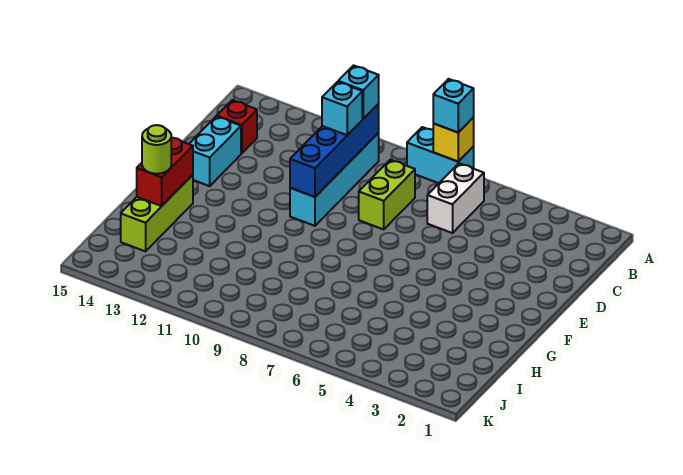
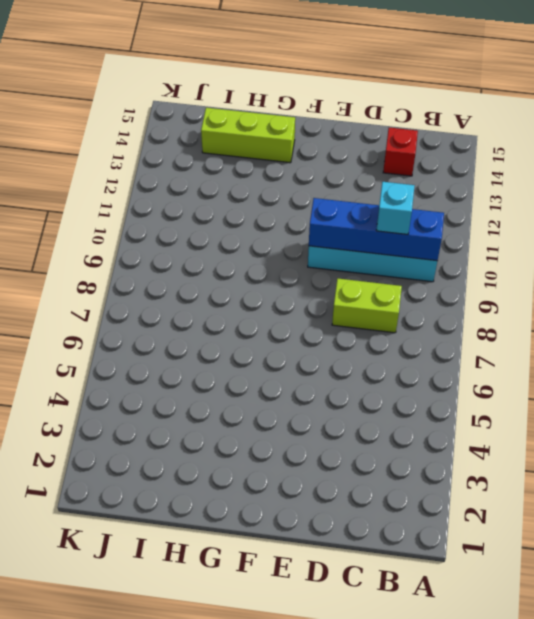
none -> cyan brick A7:A8 level 1
none -> white brick B6:C6 level 1
none -> cyan brick D14:E14 level 1

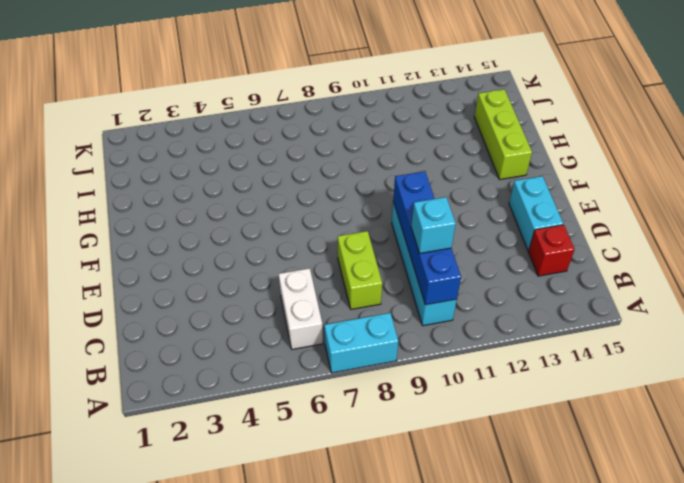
none -> yellow brick A7 level 2
none -> red brick G14:H14 level 2
none -> cyan brick A7 level 3

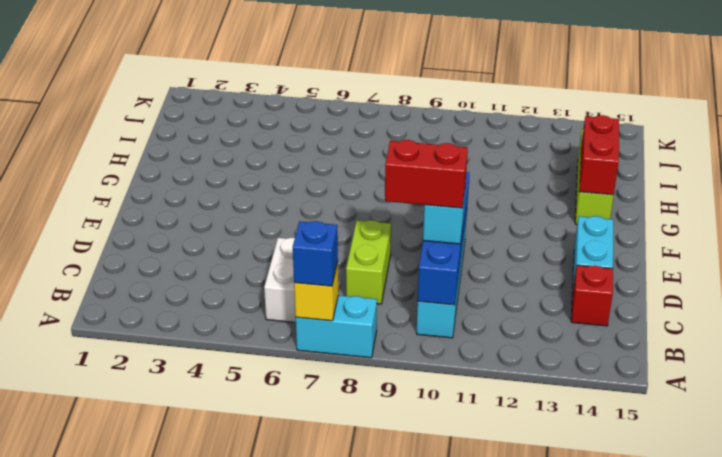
blue brick A7 level 3 -> cyan brick A7 level 3
red brick C9:C10 level 4 -> none
none -> cyan brick B10 level 3
none -> lime round brick H14 level 3

